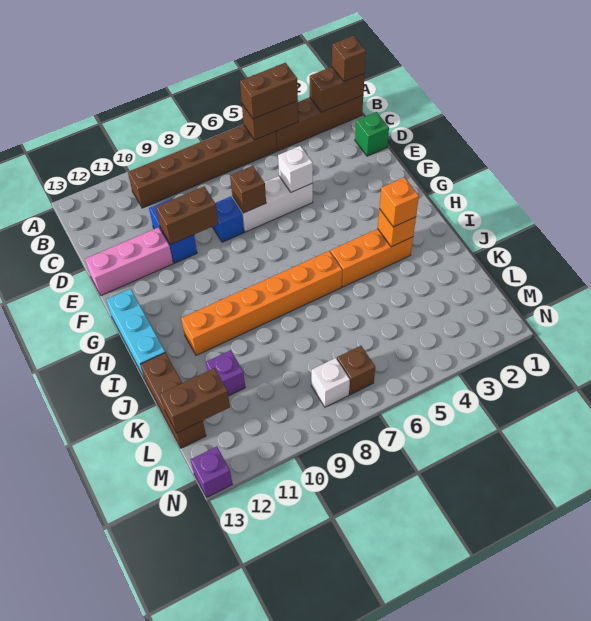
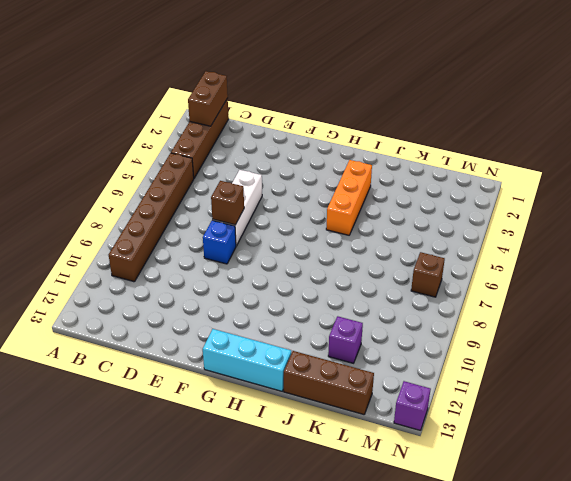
none -> green brick D1 level 1
none -> blue brick D10:E10 level 1
none -> pink brick E11:E13 level 1

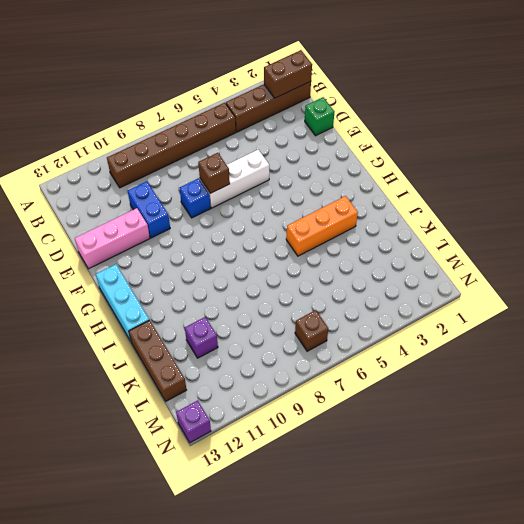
none -> orange brick I6:I11 level 1
none -> white brick M8 level 1
none -> brown brick B4:B5 level 2

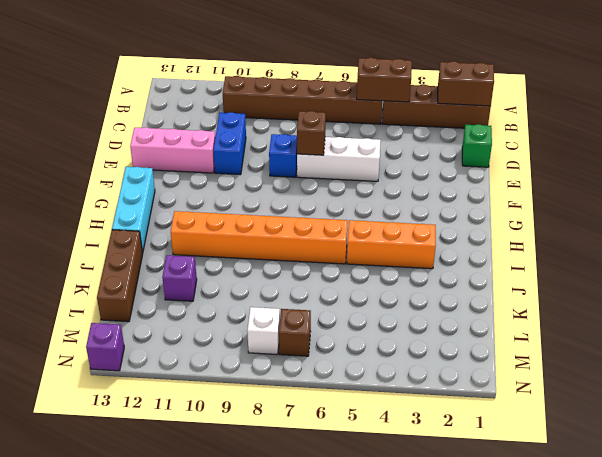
none -> white brick E5 level 2
none -> brown brick E9:E10 level 2
none -> orange brick I3 level 2

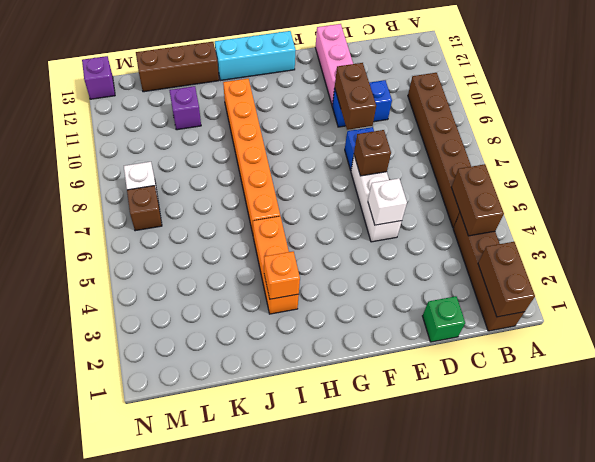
none -> brown brick L12:L13 level 2
none -> brown brick B1 level 3
none -> brown brick B4:B5 level 3

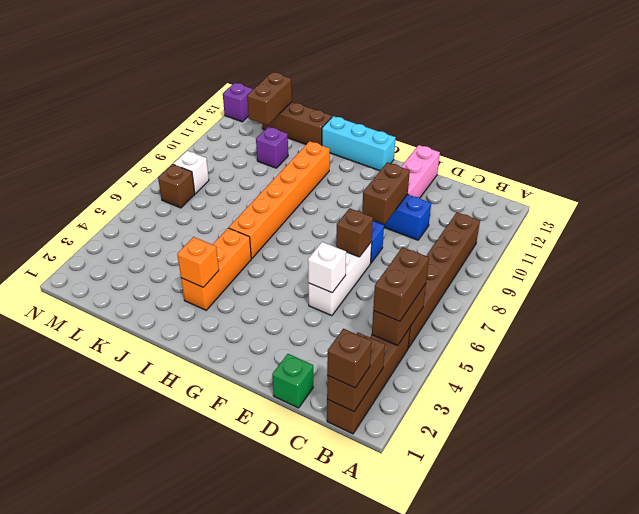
none -> orange brick I3 level 3

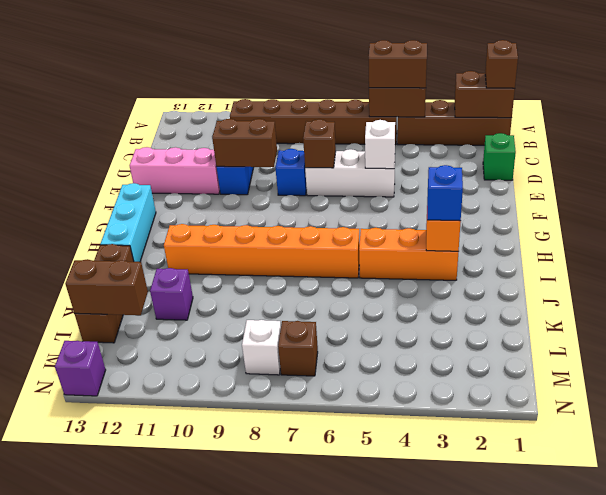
blue brick I3 level 3 -> orange brick I3 level 3

